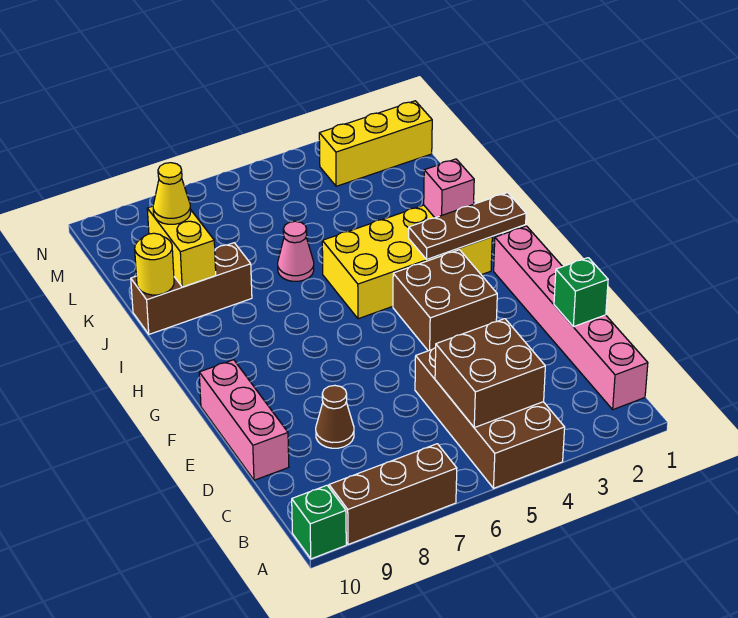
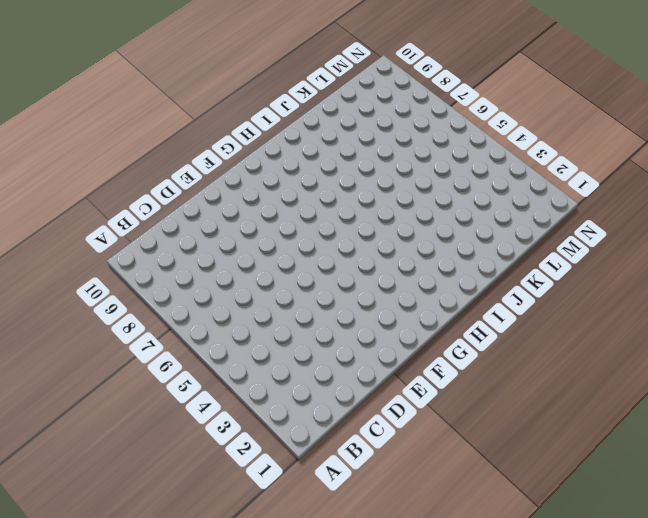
none -> brown brick A4:D5 level 1
none -> brown brick A7:A9 level 1
none -> green brick A10 level 1

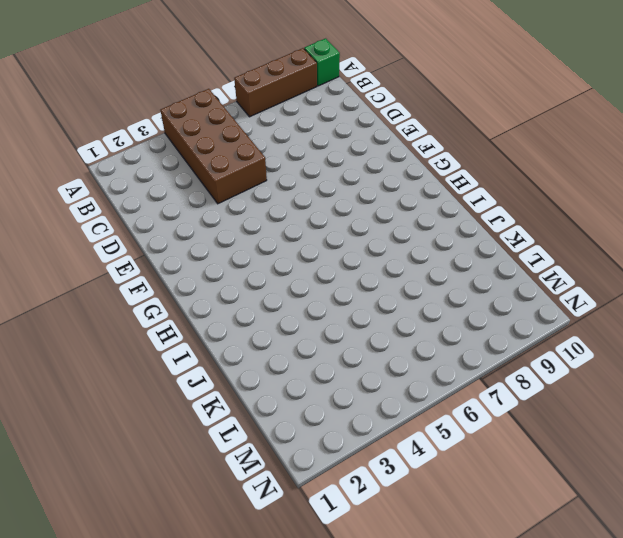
none -> pink brick B1:G1 level 1
none -> brown cone D8 level 1
none -> pink brick D10:F10 level 1

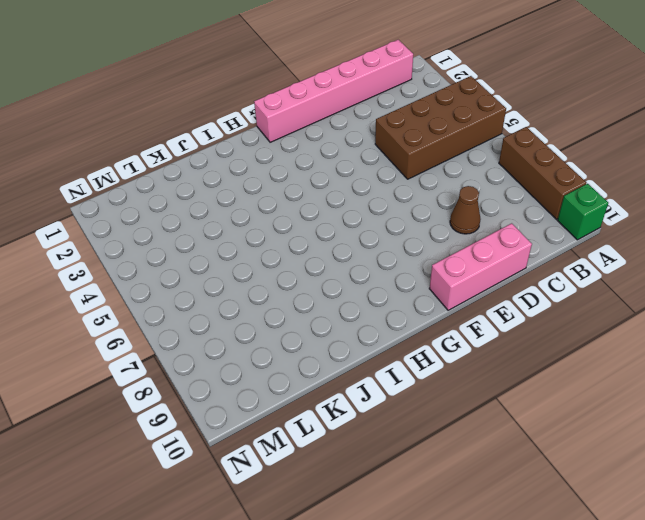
none -> brown brick F3:G4 level 1
none -> yellow brick H2:I5 level 1
none -> pink cone J6 level 1

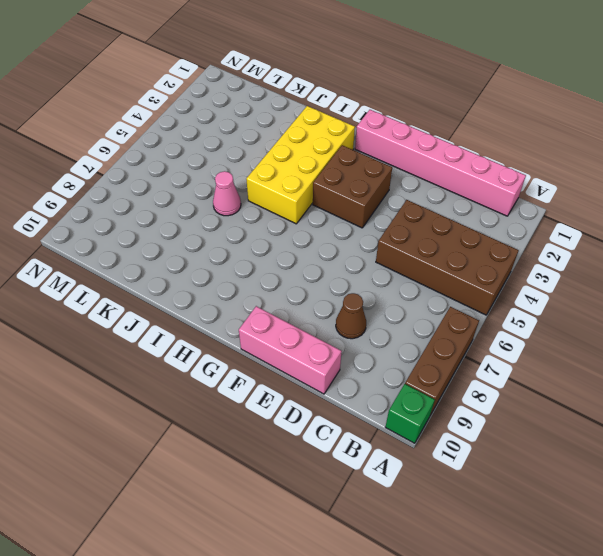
none -> brown brick J8:J10 level 1
none -> yellow brick M1:M3 level 1
none -> brown brick B4:C5 level 2

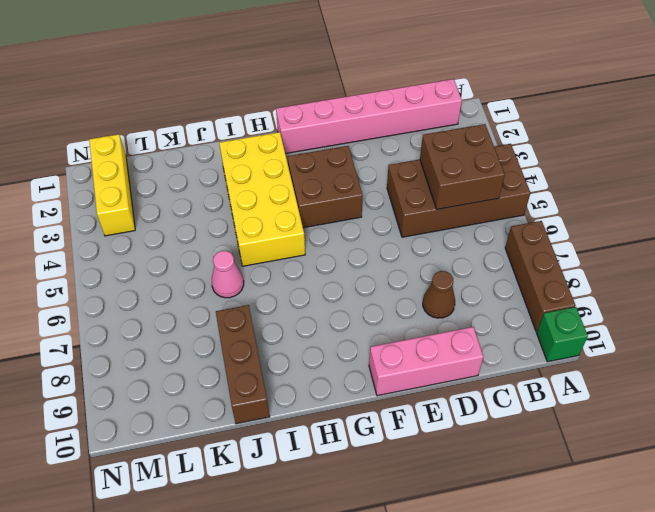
none -> green brick D1 level 2
none -> brown plate H1:H3 level 2
none -> pink brick I2 level 2

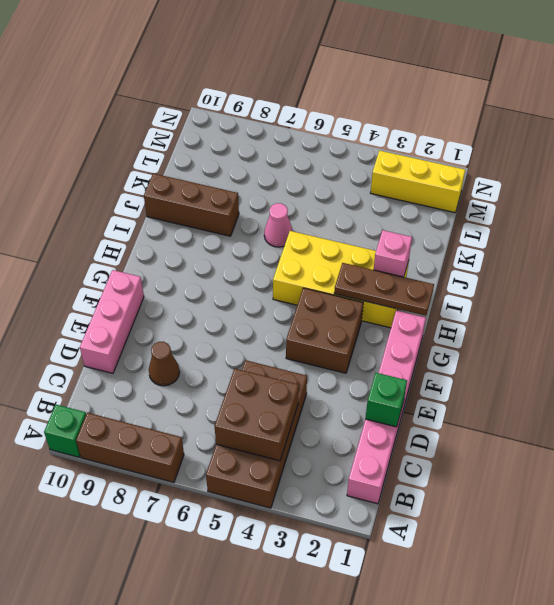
none -> yellow brick J9:K9 level 2
none -> yellow round brick J10 level 2
none -> yellow cone K9 level 3

